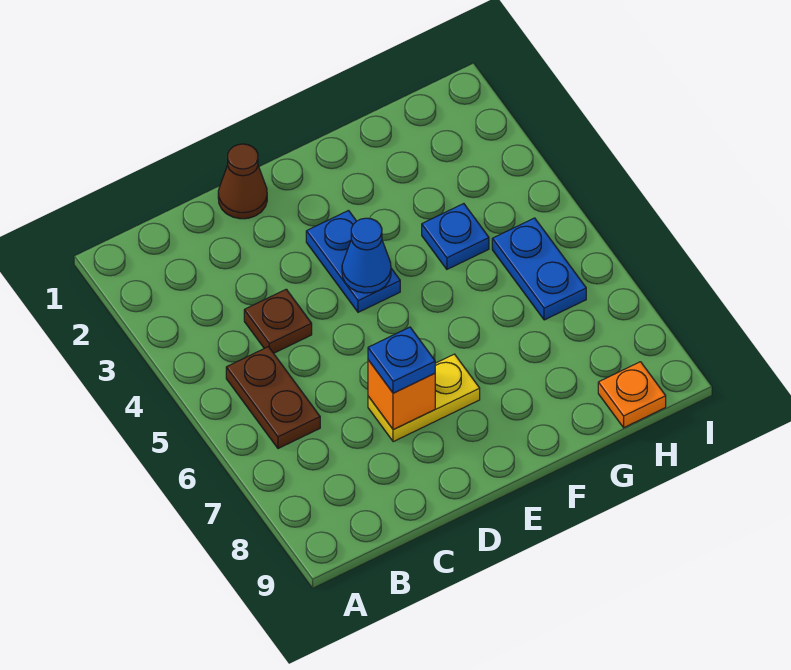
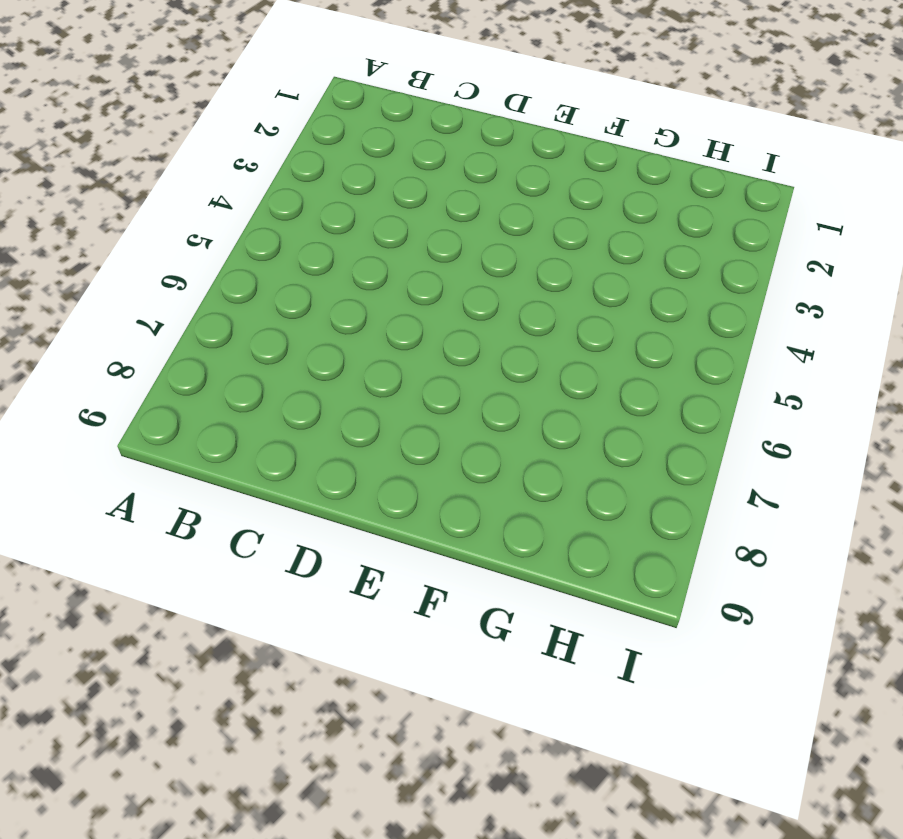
none -> brown plate B5:B6 level 1
none -> brown plate C4 level 1

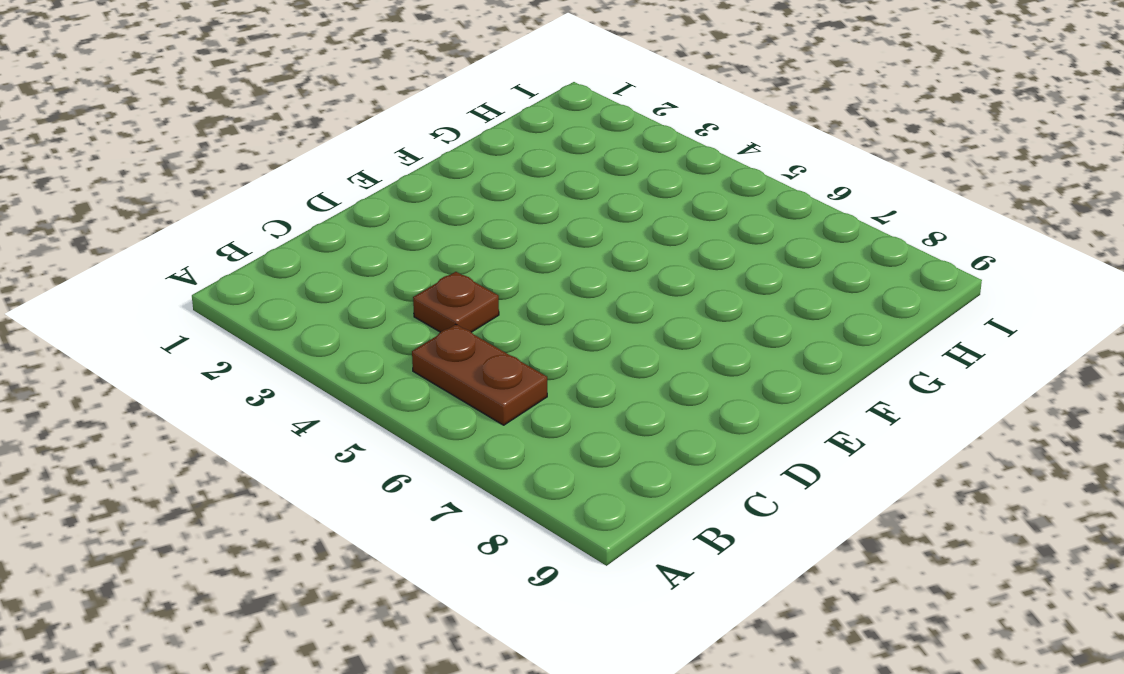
none -> brown cone D1 level 1
none -> yellow plate D7:E7 level 1

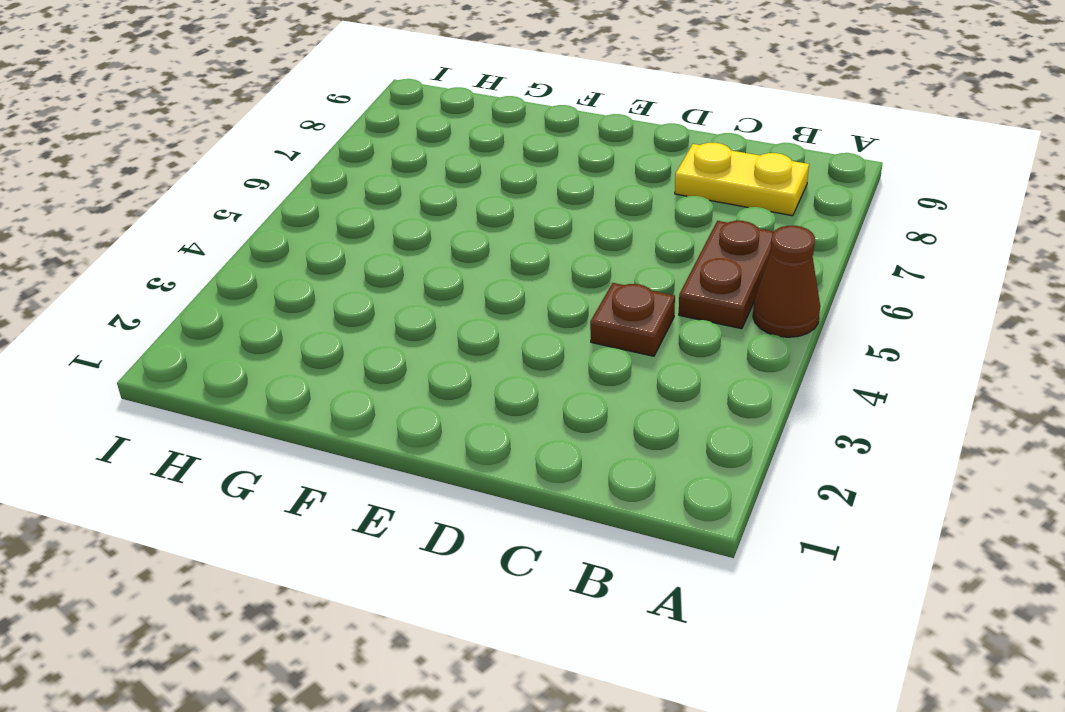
brown cone A5 level 1 -> brown cone D1 level 1
yellow plate B8:C8 level 1 -> yellow plate D7:E7 level 1
none -> blue plate E3:E4 level 1
none -> blue plate G4 level 1

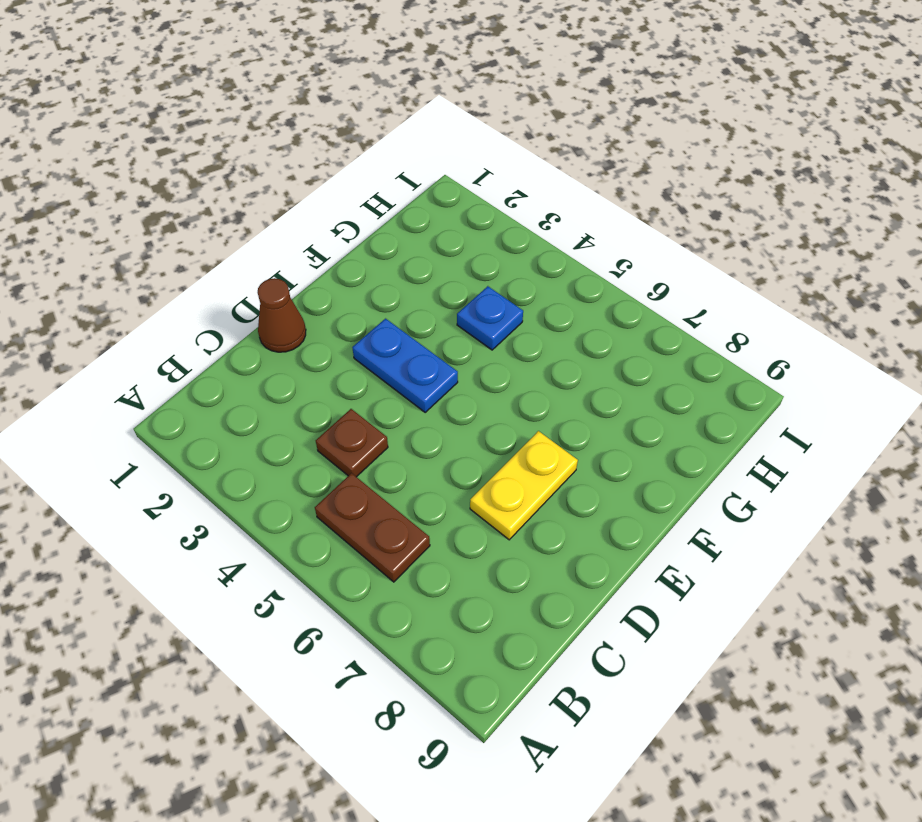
none -> blue plate H5:H6 level 1
none -> orange plate H9 level 1

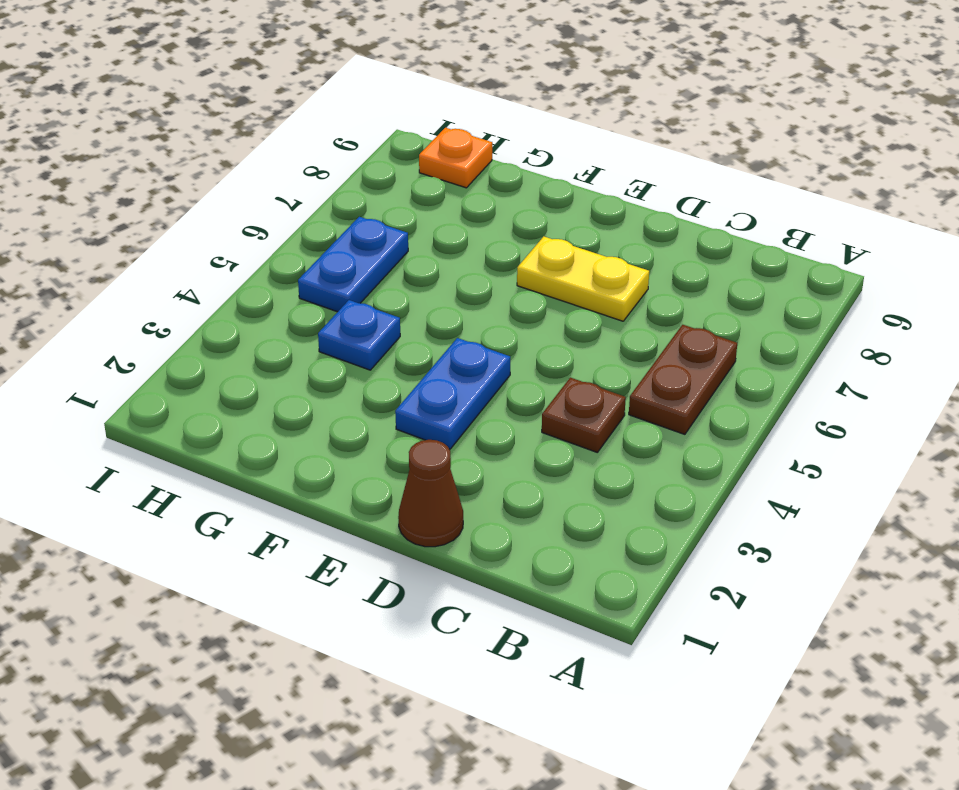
none -> orange brick D7 level 2
none -> blue cone E4 level 2

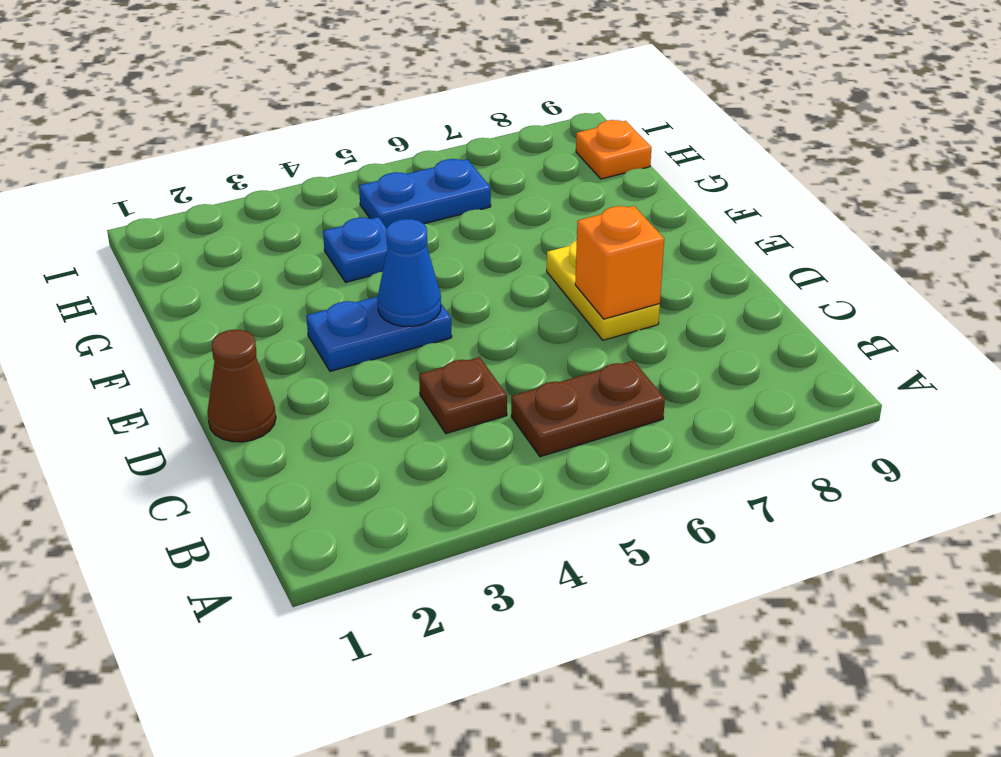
none -> blue plate D7 level 3

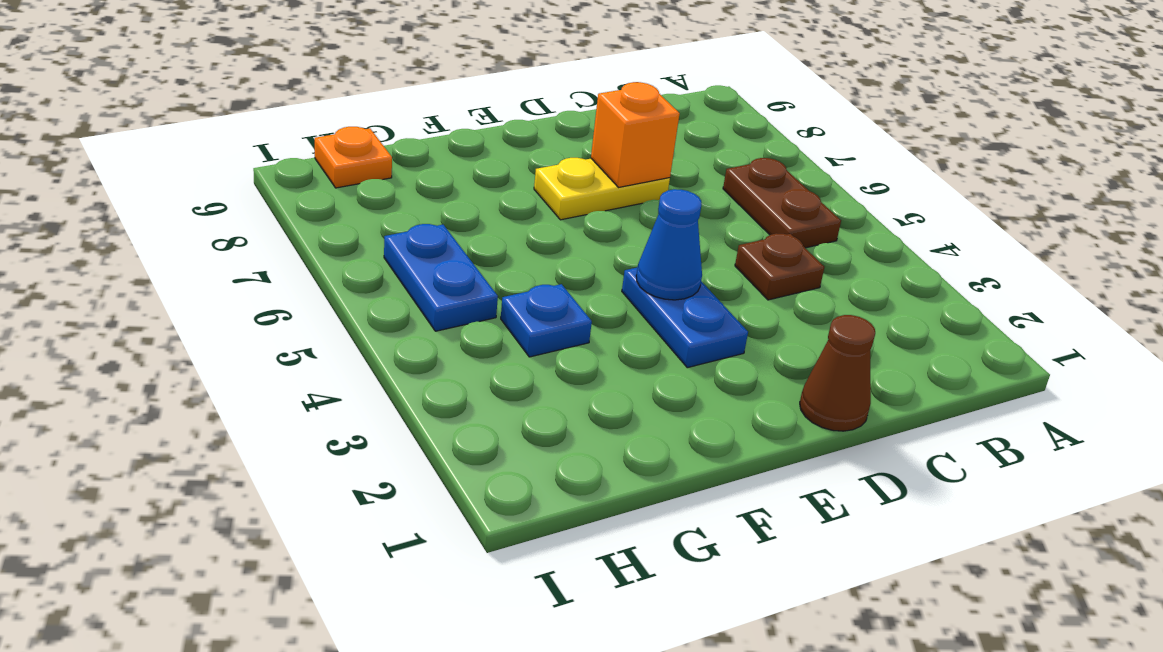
none -> blue plate D7 level 3

